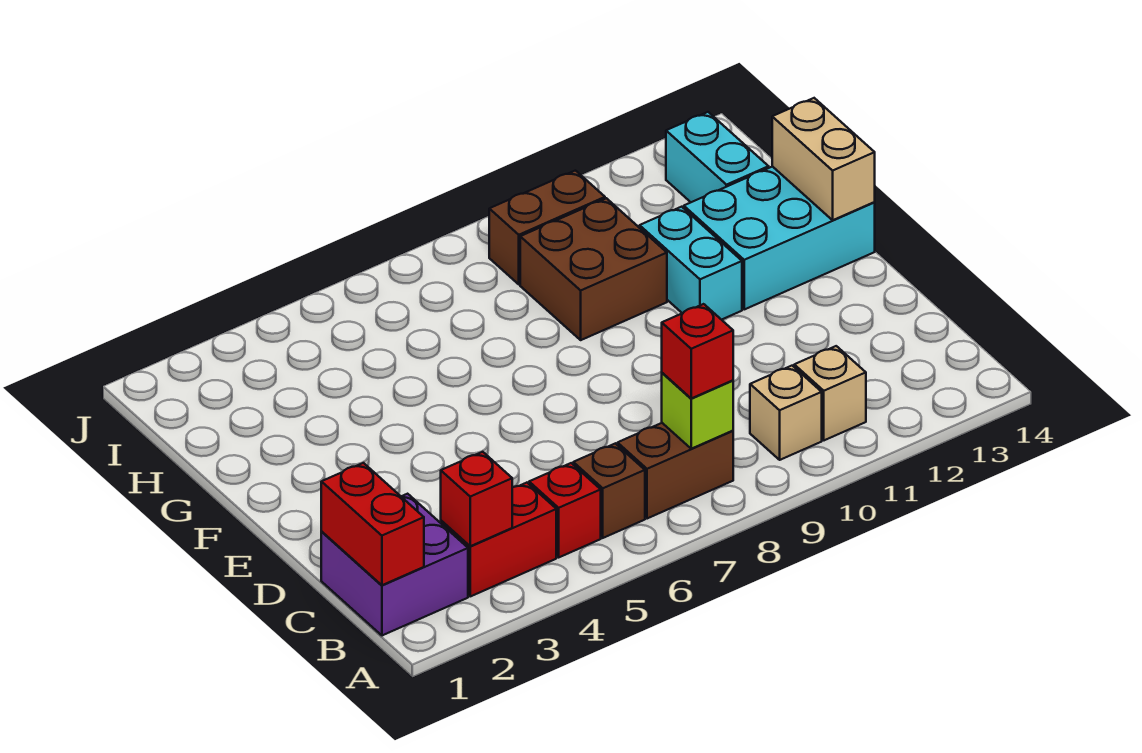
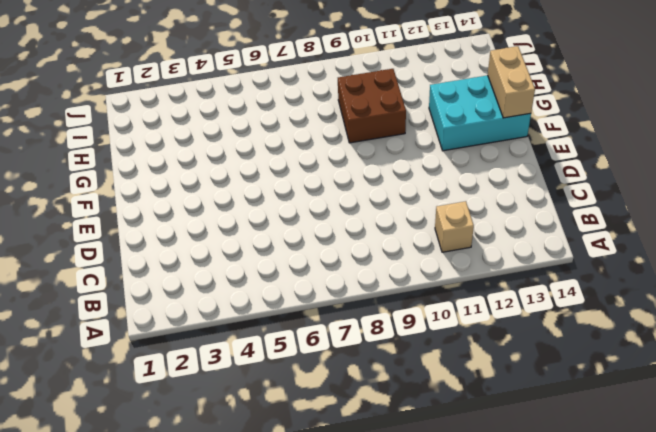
none -> purple brick B1:C2 level 1
none -> red brick B3:B4 level 1
none -> red brick B5 level 1

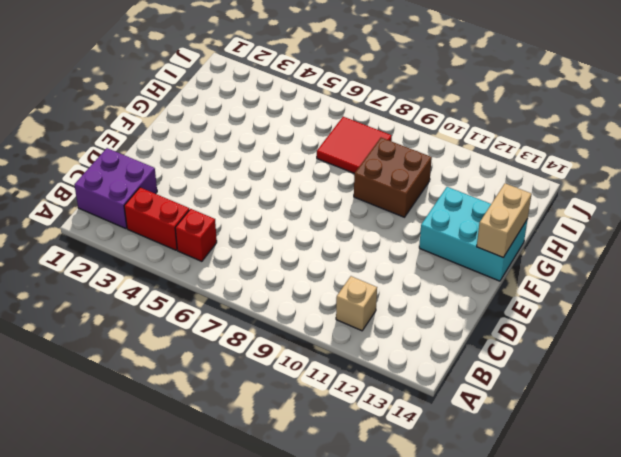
red tile H7:I8 level 1 -> none
none -> brown brick B6 level 1
none -> brown brick B7:B8 level 1
none -> tan brick B10 level 1

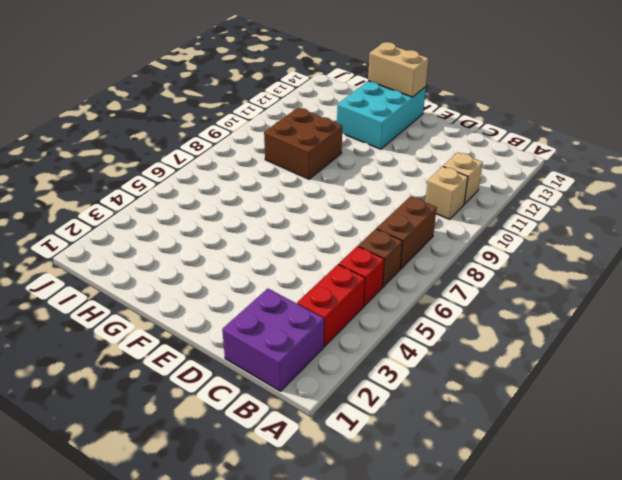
none -> cyan brick F11:G11 level 1
none -> cyan brick H13:I13 level 1
none -> brown brick I9:I10 level 1

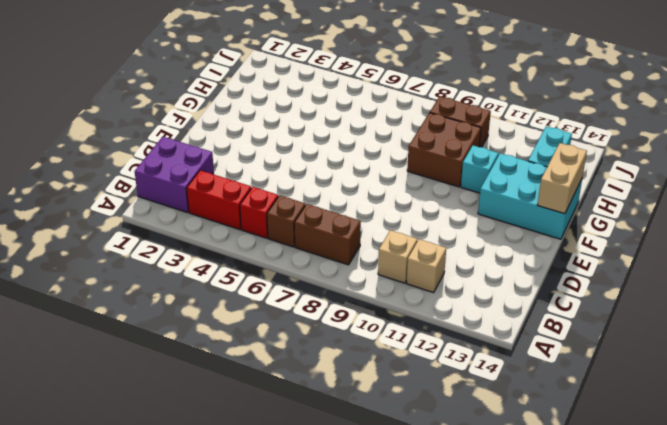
cyan brick G11 level 1 -> cyan brick F11:G11 level 1
none -> red brick B1:C1 level 2
none -> red brick B3 level 2
none -> lime brick B8 level 2

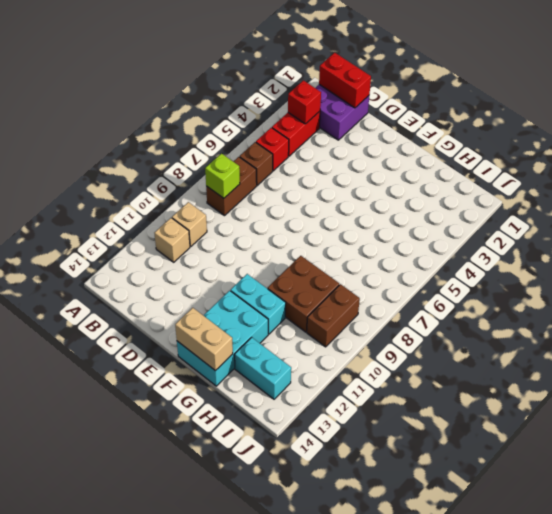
none -> red brick B8 level 3

